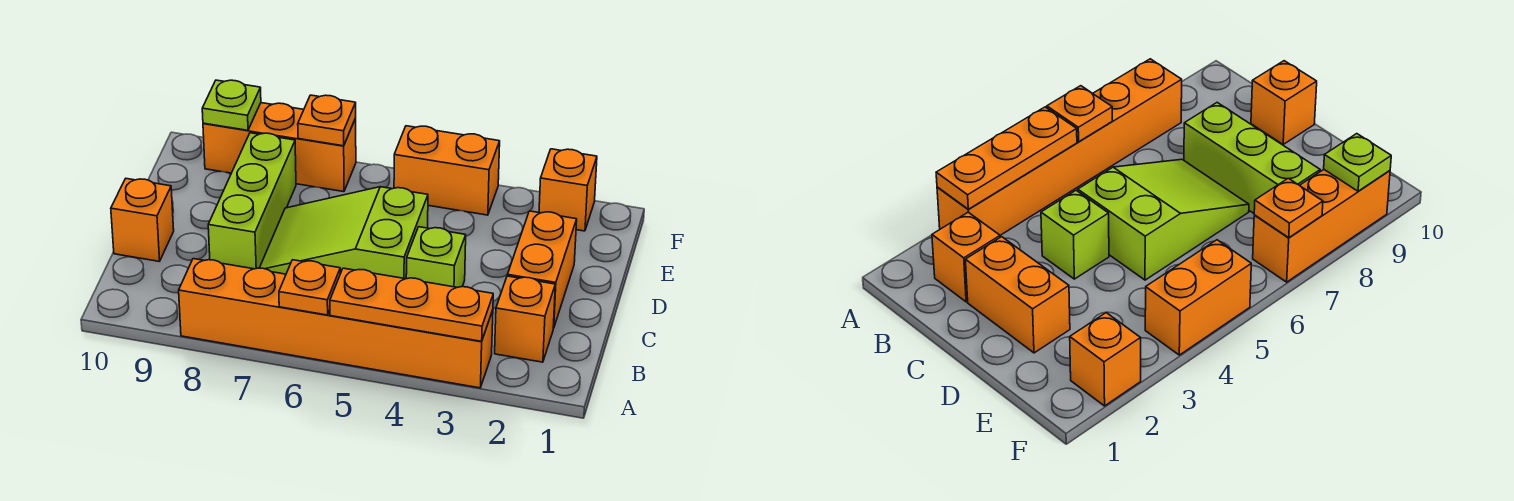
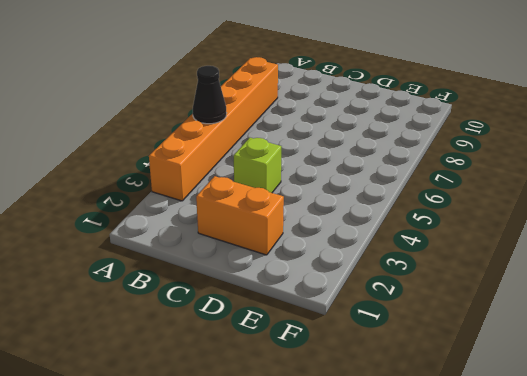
black cone A5 level 2 -> orange plate A3:A5 level 2
none -> orange brick B2 level 1
none -> lime slope C5:D7 level 1 top 5
none -> lime brick C8:E8 level 1

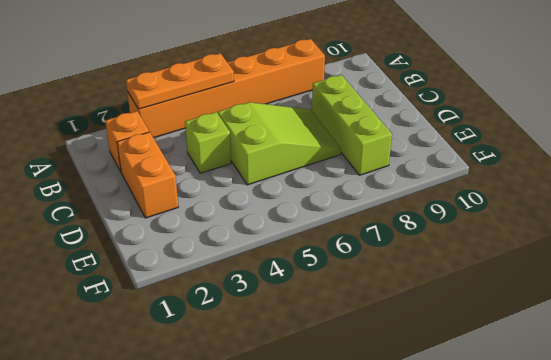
none -> orange brick C10 level 1
none -> orange brick F2 level 1
none -> orange brick F4:F5 level 1

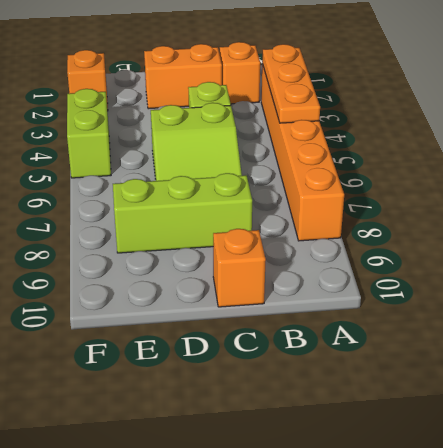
lime brick F4:F5 level 1 -> orange brick F4:F5 level 1
none -> orange brick F7:F9 level 1
none -> orange plate A6 level 2
none -> orange plate F7 level 2

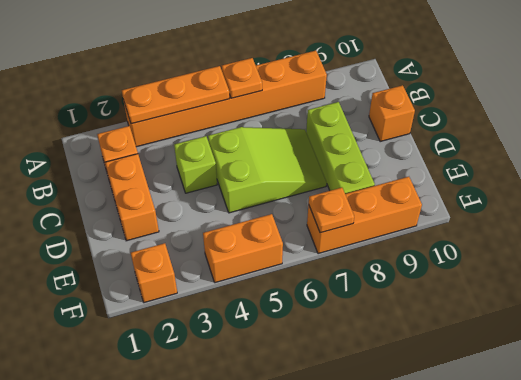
none -> lime plate F9 level 2

